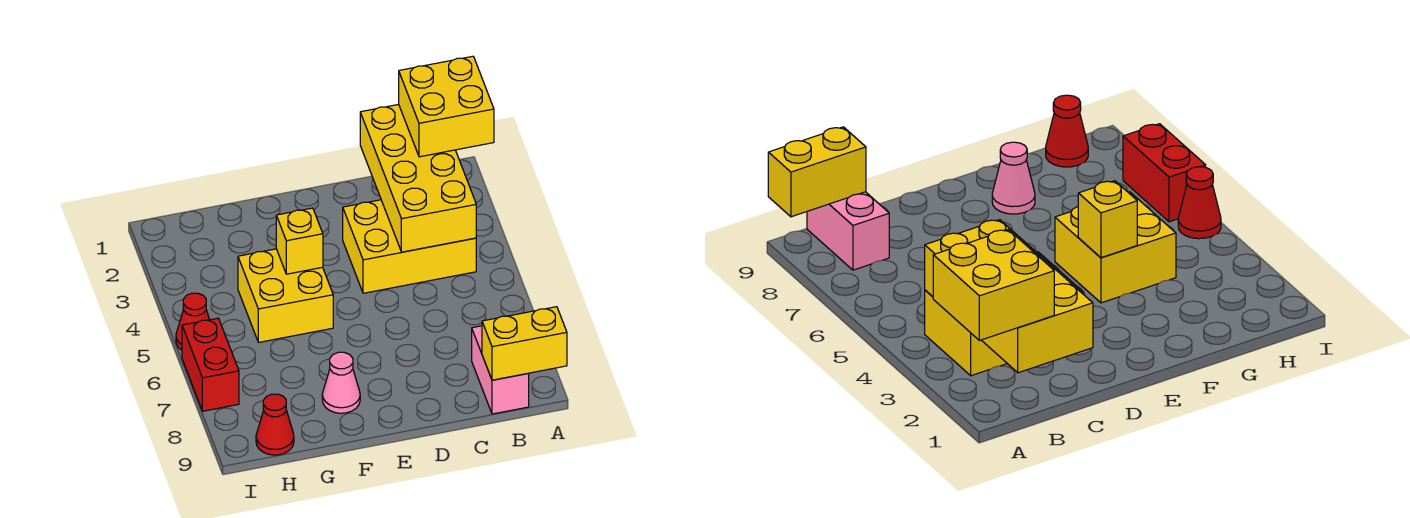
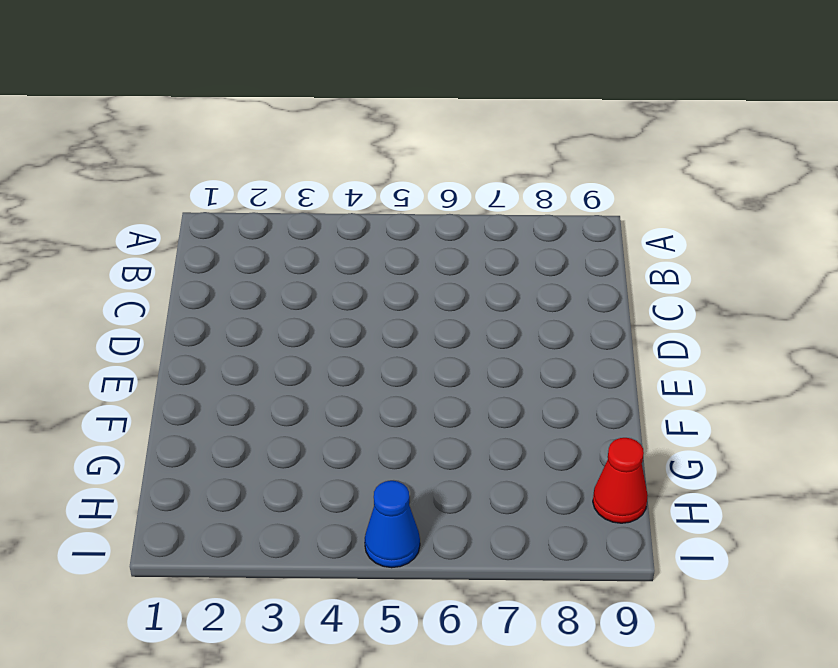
blue cone I5 level 1 -> red cone I5 level 1
none -> yellow brick B3:D4 level 1
none -> pink brick B8:B9 level 1

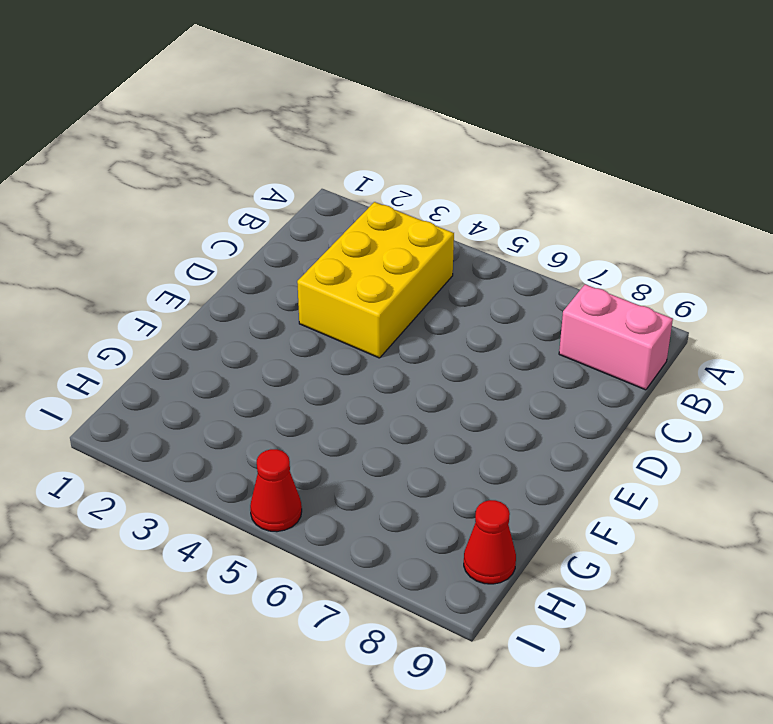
none -> yellow brick F4:G5 level 1
none -> pink cone F8 level 1

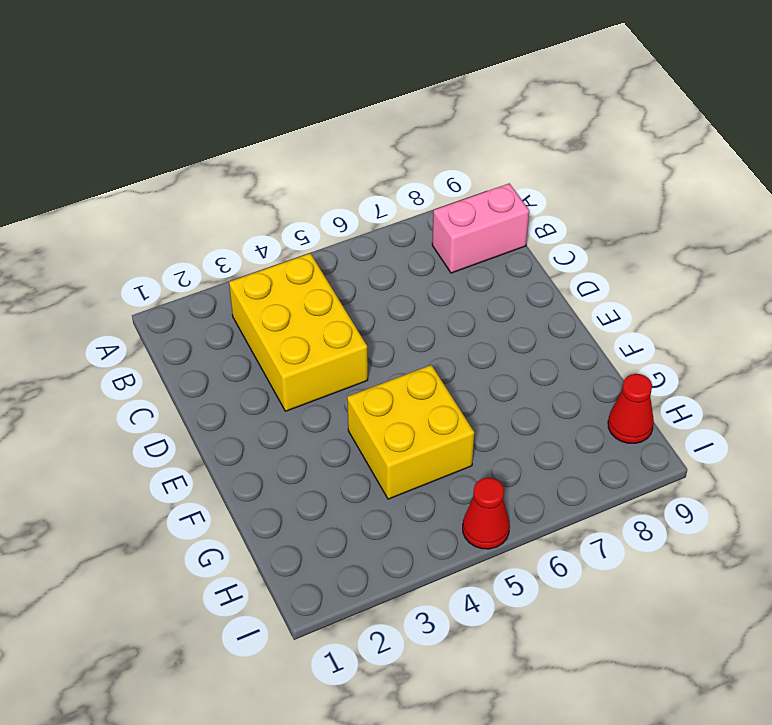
none -> pink cone F8 level 1
none -> red brick I6:I7 level 1

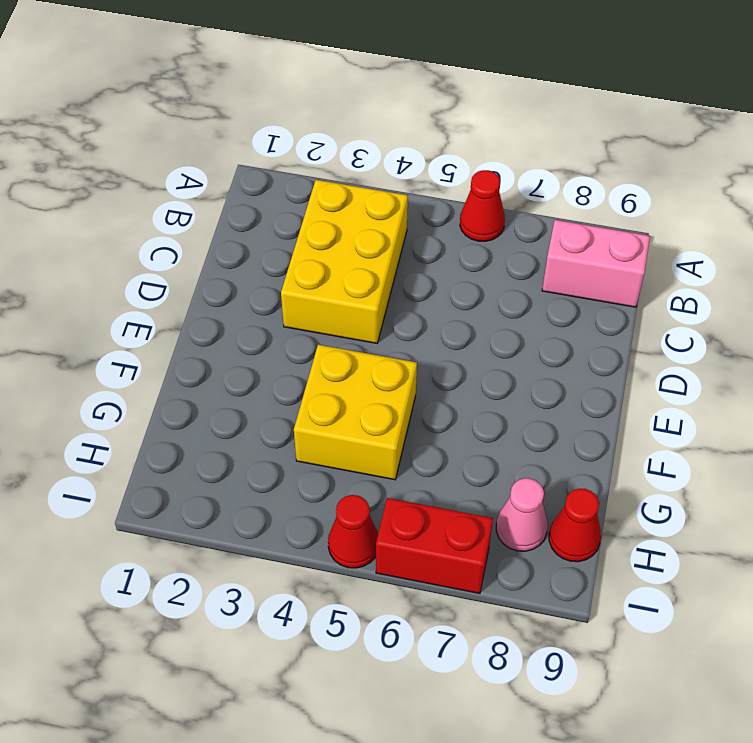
red cone A6 level 1 -> none
pink cone H8 level 1 -> pink cone F8 level 1
none -> yellow brick A9:B9 level 2
none -> yellow brick B1:C4 level 2

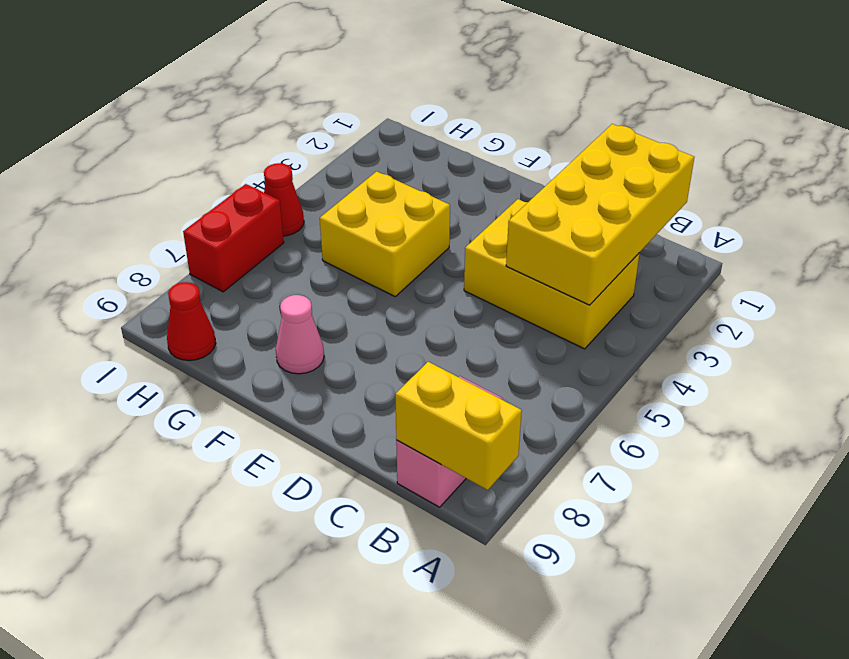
none -> yellow brick F4 level 2
none -> yellow brick A1:B2 level 3

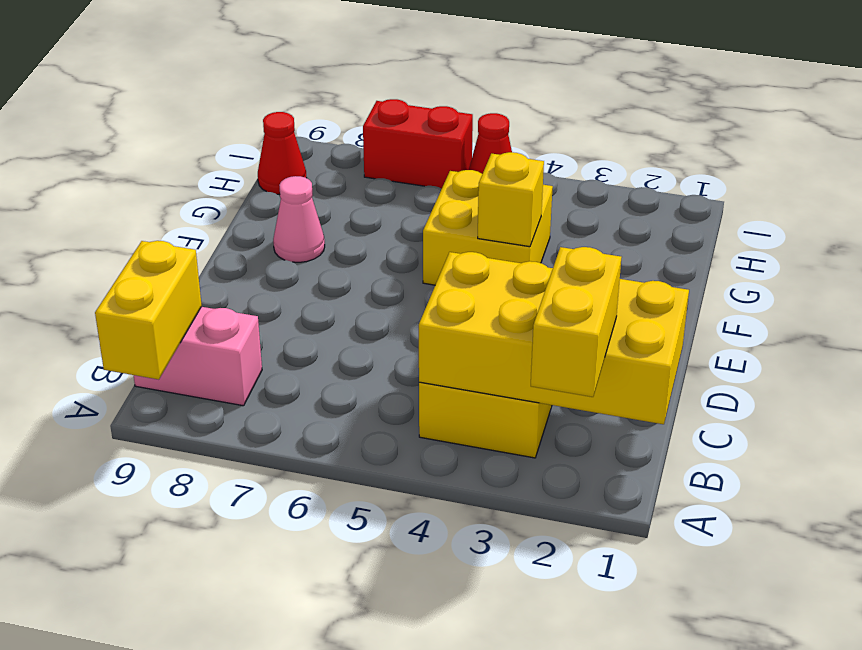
yellow brick A2:B2 level 3 -> yellow brick A1:B2 level 3

